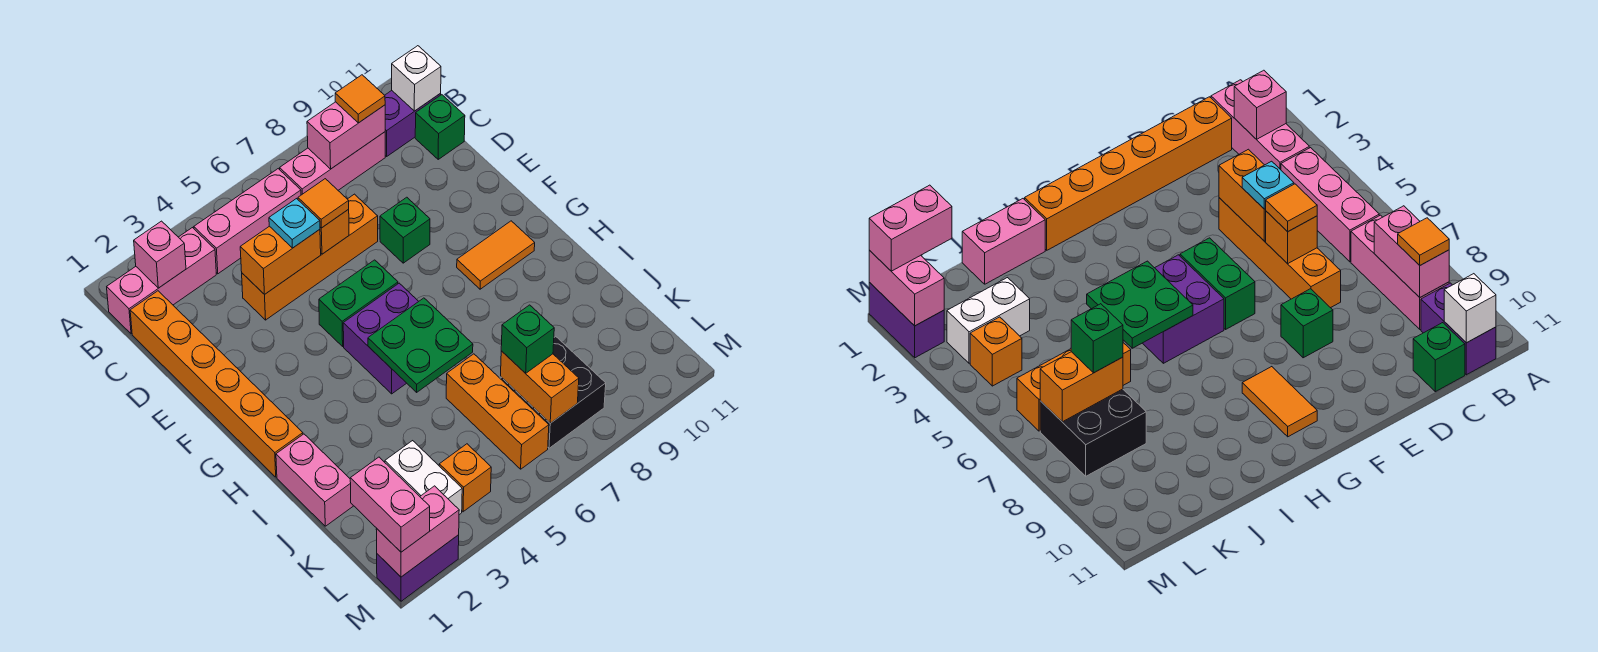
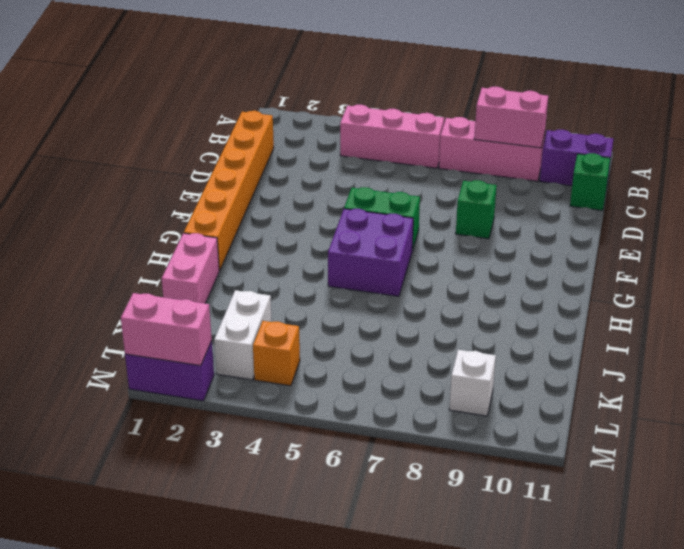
white brick L9 level 1 -> white brick B11 level 2
none -> pink brick B1:B3 level 1
none -> orange brick D4:D7 level 1
none -> orange tile G9:G10 level 1
none -> orange brick J6:L6 level 1

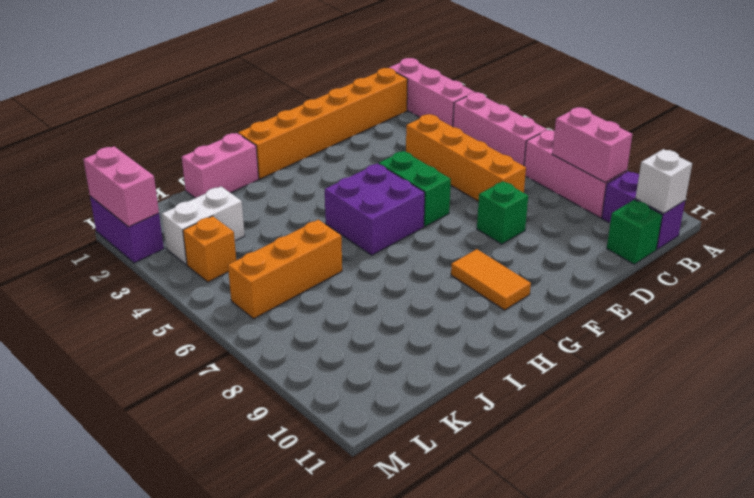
none -> black brick K7:L8 level 1
none -> pink brick B2 level 2
none -> orange brick D4:D5 level 2
none -> orange brick D6 level 2

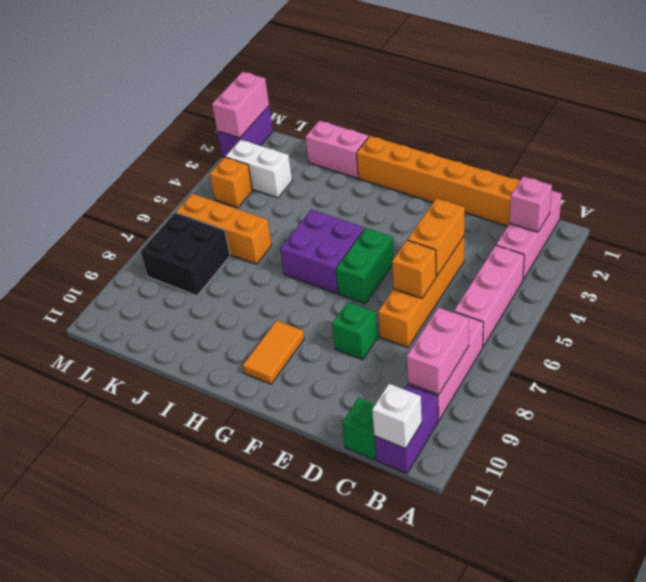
none -> green plate H5:I6 level 2
none -> orange brick K7:L7 level 2
none -> orange tile B9 level 3
none -> cyan plate D5 level 3

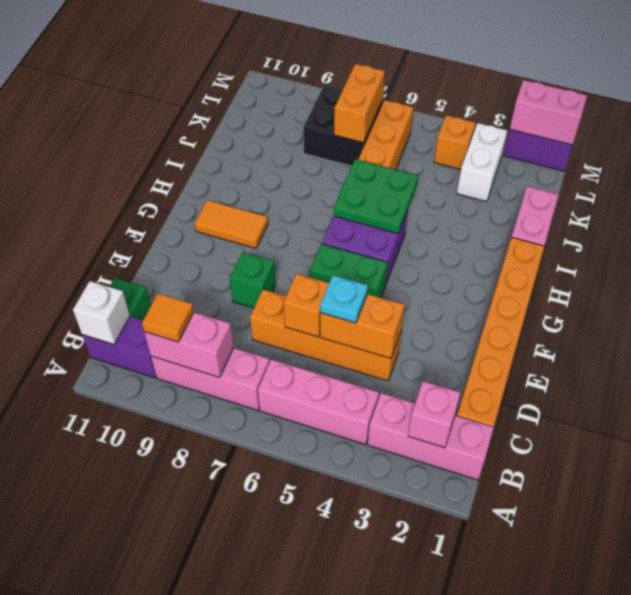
none -> orange tile D6 level 3
none -> green brick K7 level 3
none -> pink brick L1:M1 level 3

